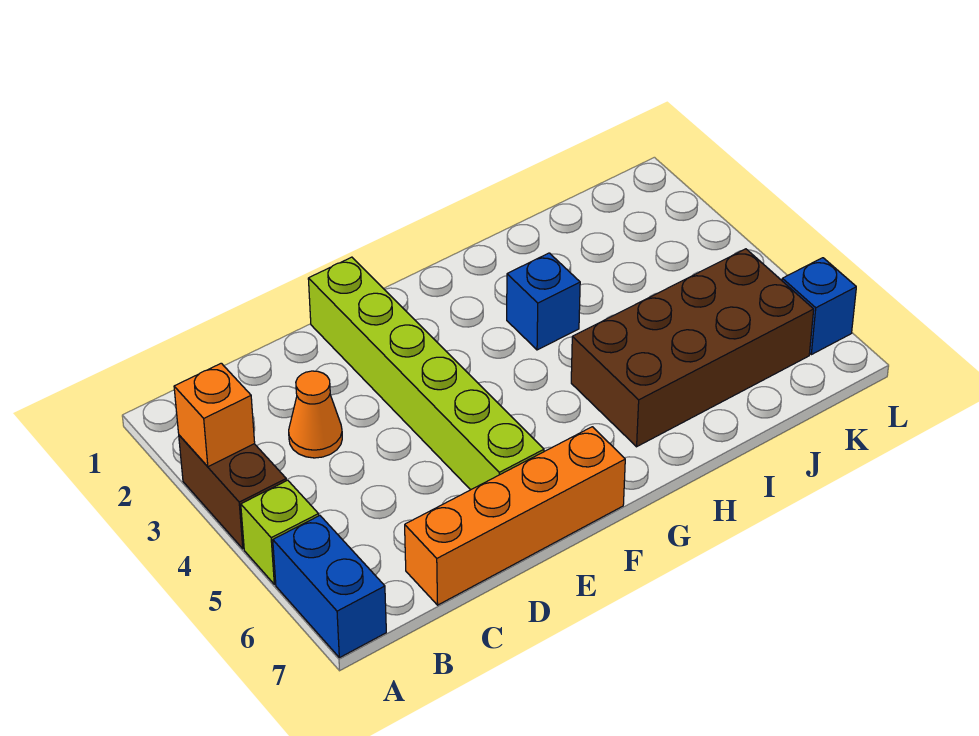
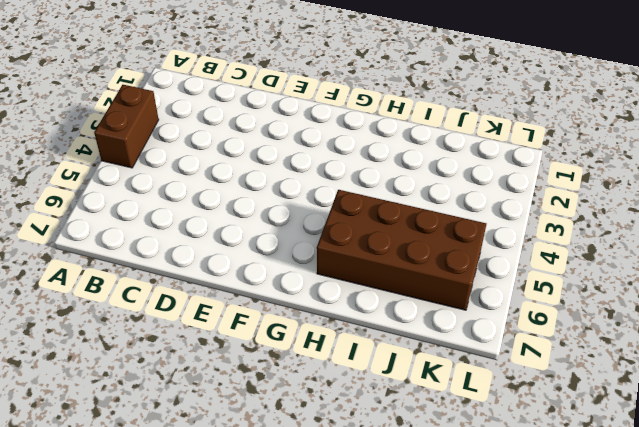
none -> lime brick A5 level 1
none -> blue brick A6:A7 level 1

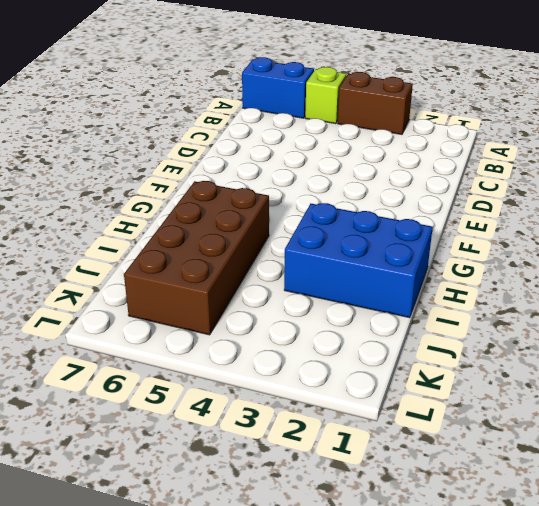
blue brick H1:I3 level 1 -> blue brick H3 level 1
none -> orange cone C3 level 1
none -> orange brick C7:F7 level 1

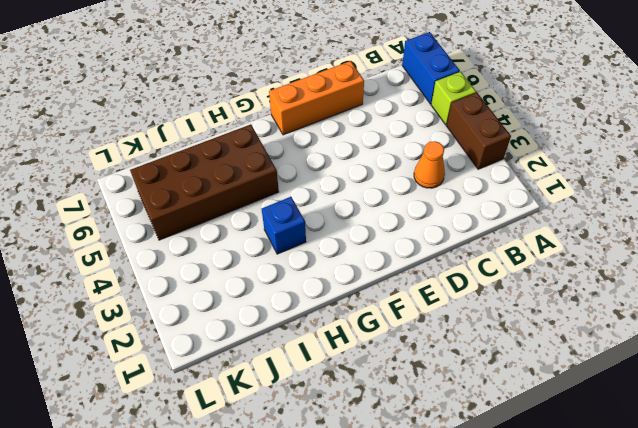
orange brick D7:F7 level 1 -> orange brick C7:F7 level 1
none -> lime brick E1:E6 level 1
none -> blue brick L6 level 1

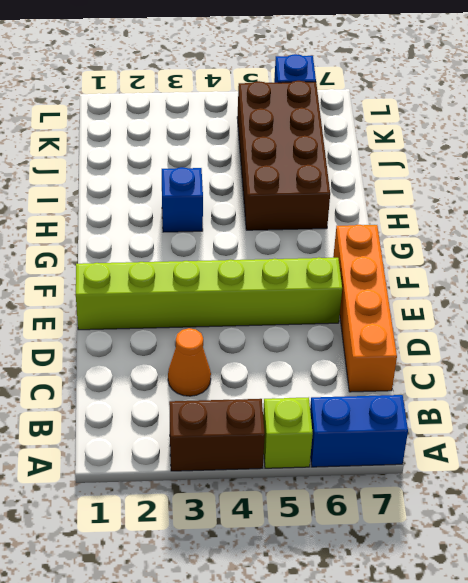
none -> orange brick A3 level 2

